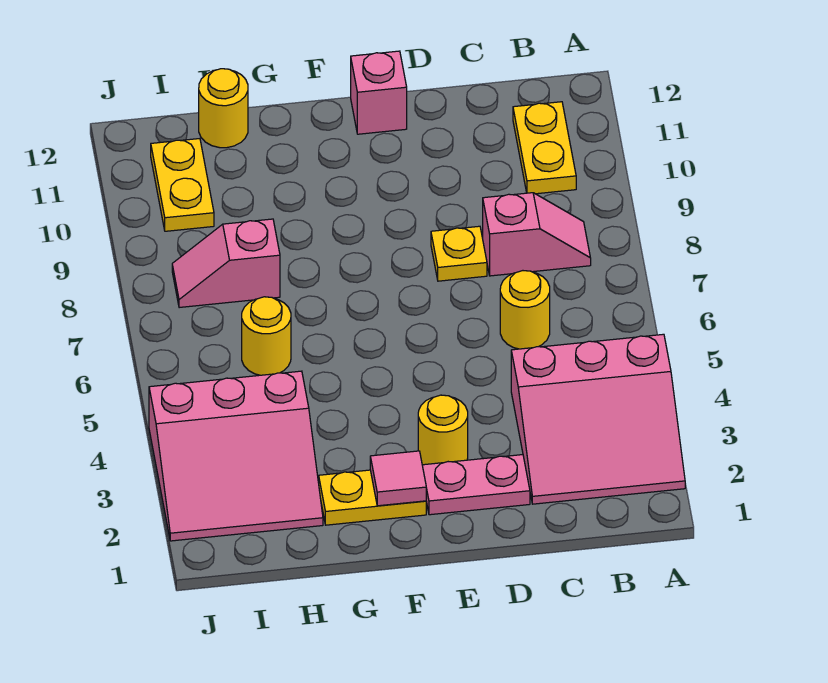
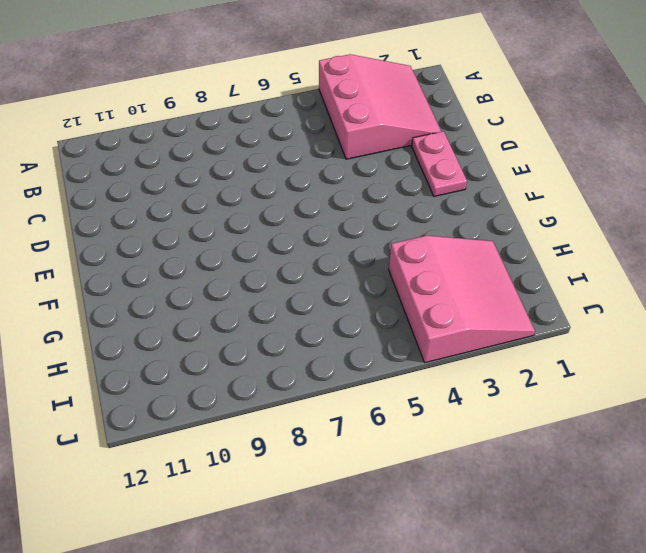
none -> pink slope B8:C8 level 1 top C
none -> yellow plate B10:B11 level 1
none -> yellow round brick C6 level 1

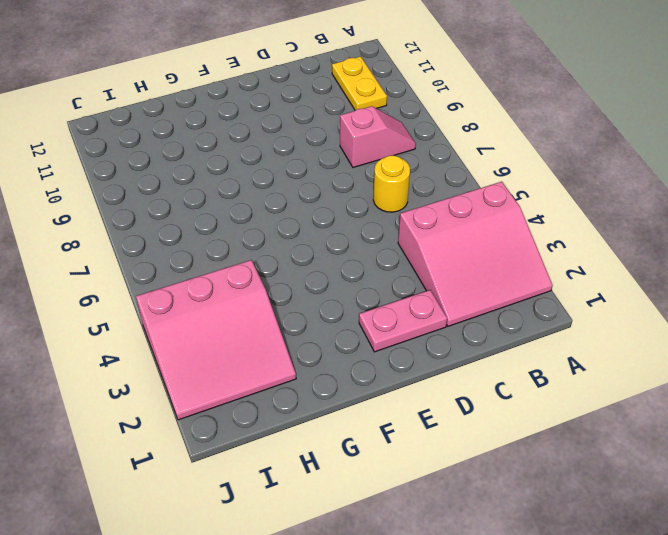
none -> yellow plate D8 level 1
none -> yellow round brick E3 level 1
none -> pink brick E12 level 1

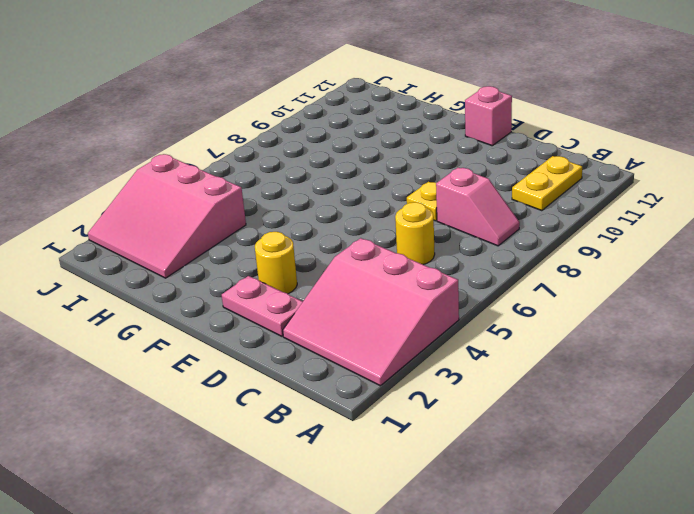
none -> yellow plate F2:G2 level 1
none -> yellow round brick H6 level 1
none -> pink slope H8:I8 level 1 top H

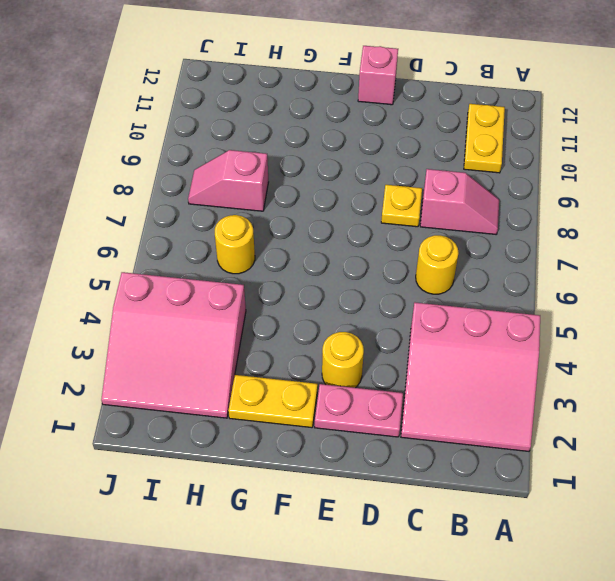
none -> yellow round brick H12 level 1
none -> yellow plate I10:I11 level 1
none -> pink tile F2 level 2

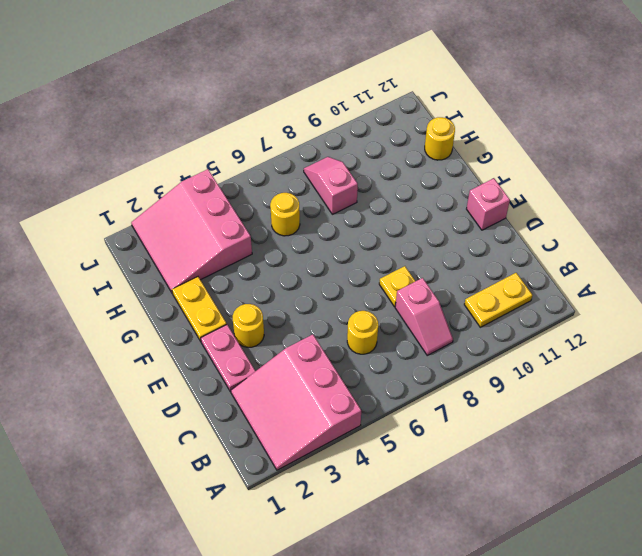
none -> yellow plate I10:I11 level 1
none -> pink tile F2 level 2

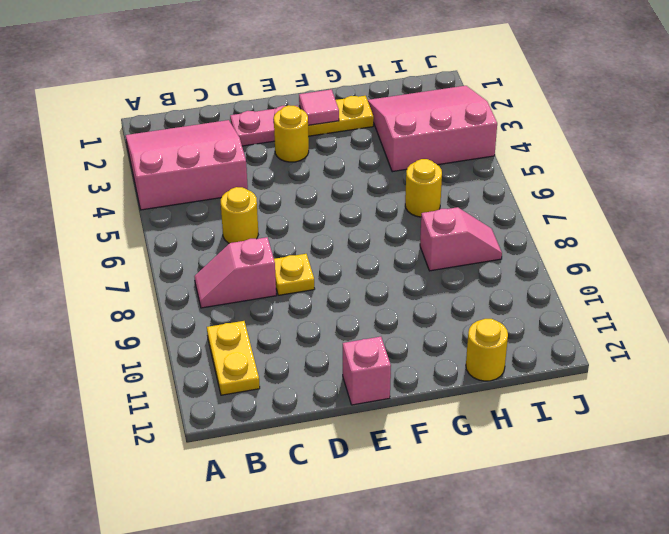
none -> yellow plate I10:I11 level 1

